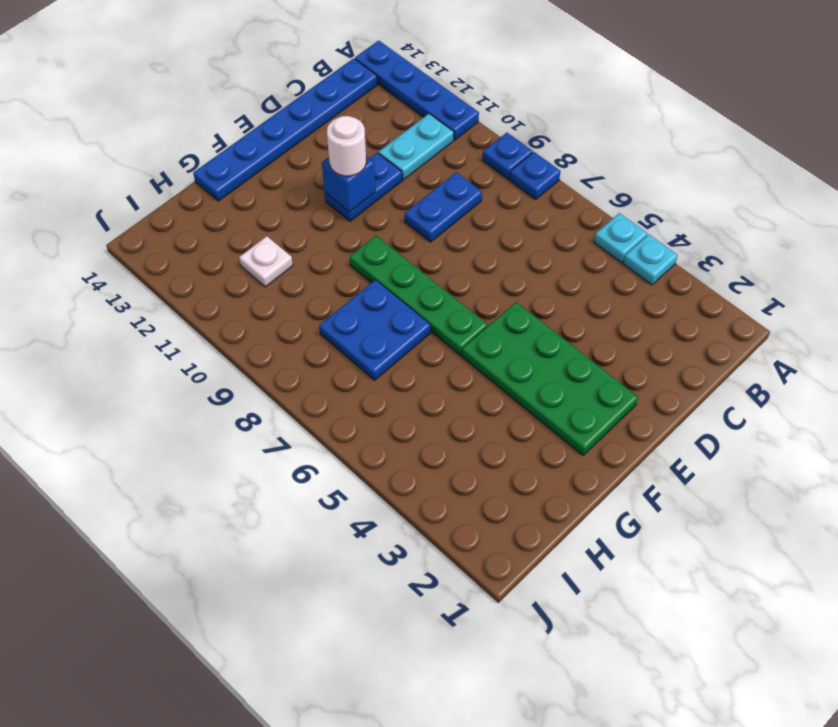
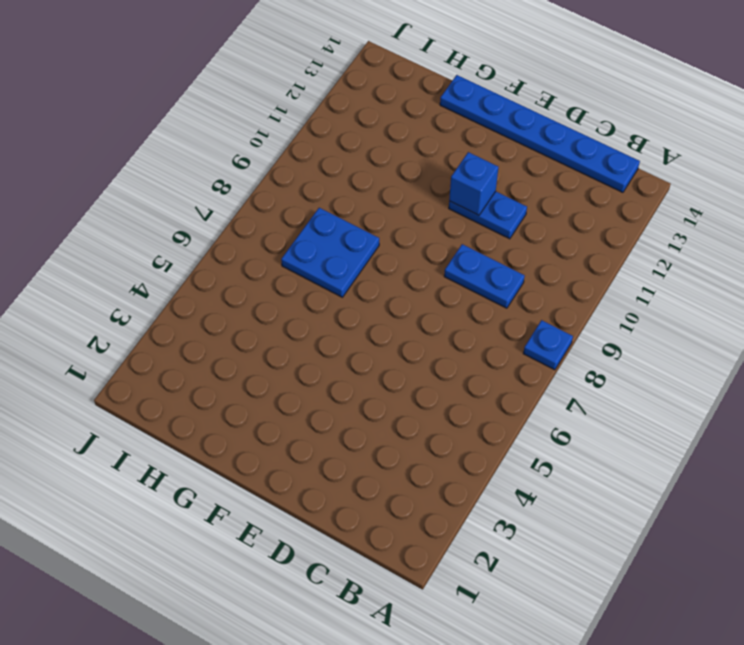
none -> cyan plate A4 level 1
none -> cyan plate A5 level 1
none -> blue plate A9 level 1

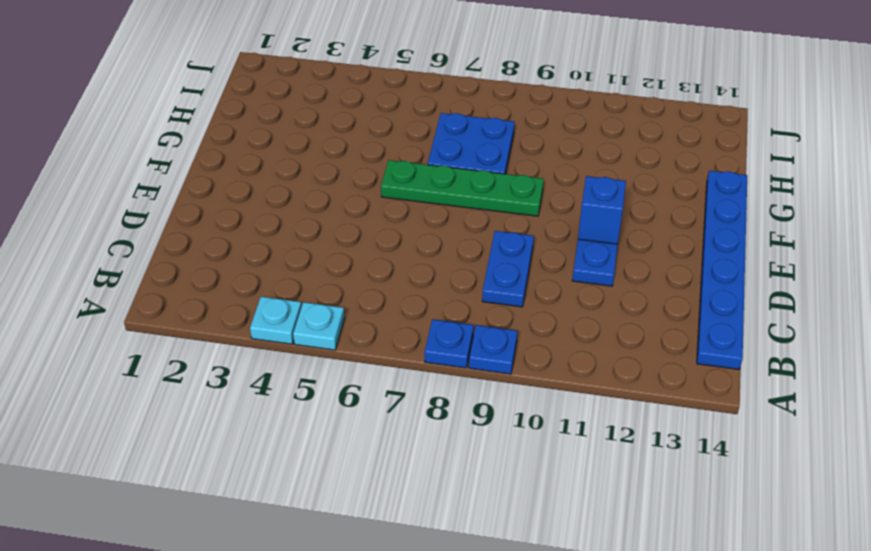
none -> blue plate A11:A14 level 1
none -> cyan plate B11:C11 level 1
none -> green plate E2:F5 level 1

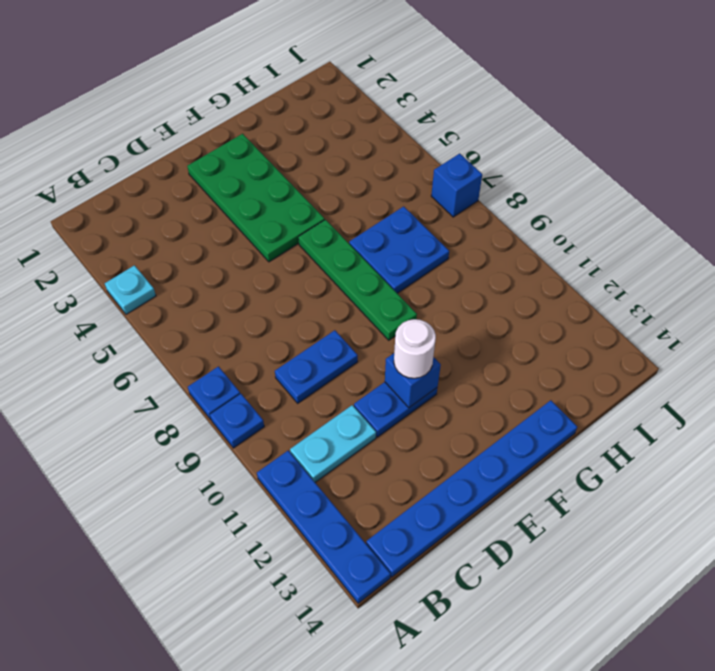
blue brick J7 level 1 -> none
none -> cyan plate A5 level 1
none -> white plate H11 level 1

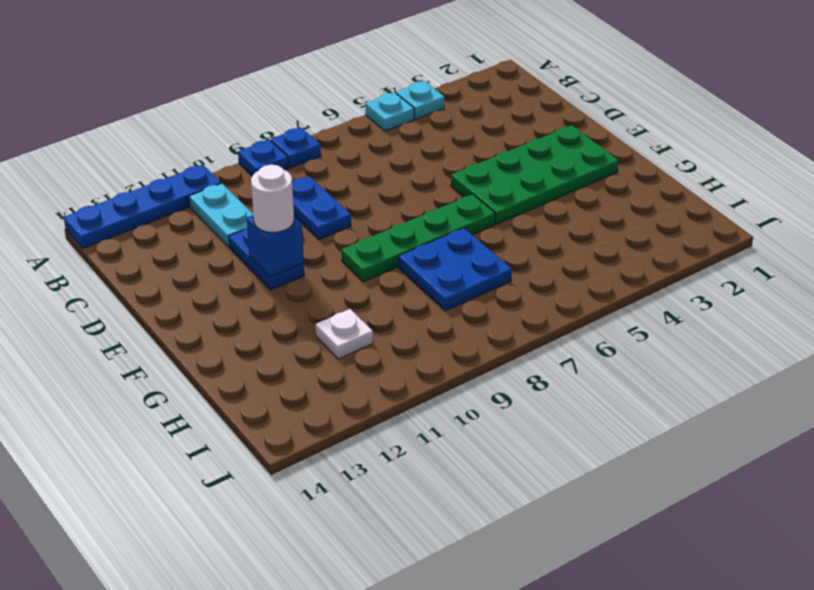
none -> blue plate B14:G14 level 1

